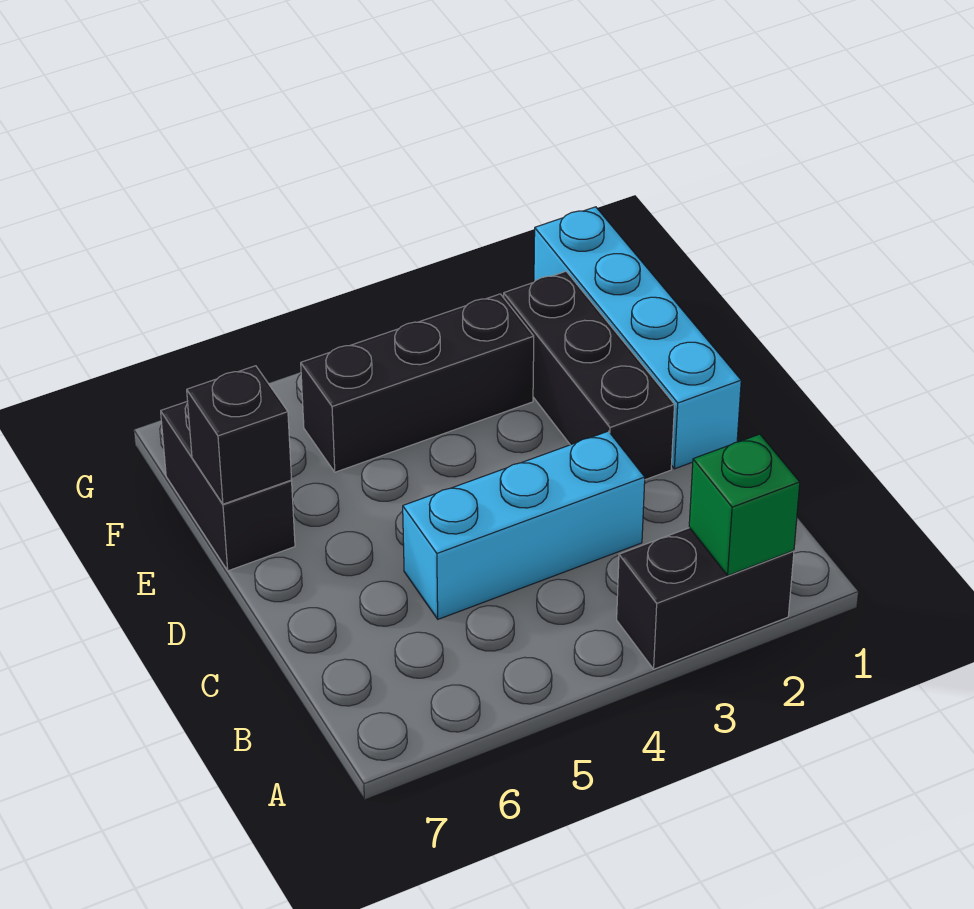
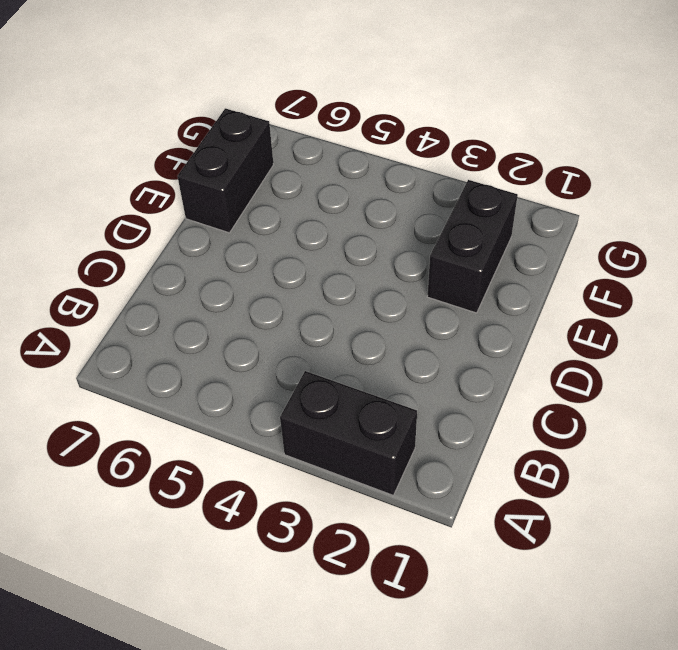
black brick E2:F2 level 1 -> black brick D2:F2 level 1
none -> cyan brick C3:C5 level 1
none -> cyan brick D1:G1 level 1

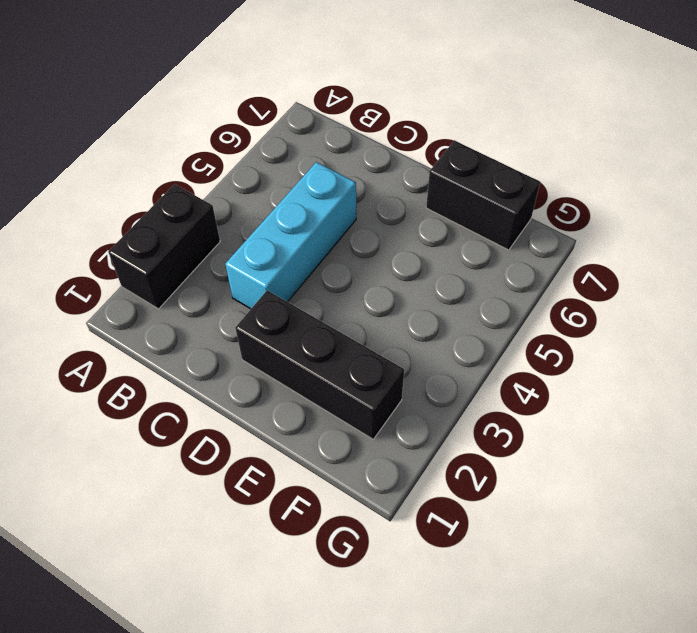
none -> cyan brick D1:G1 level 1
none -> black brick F3:F5 level 1

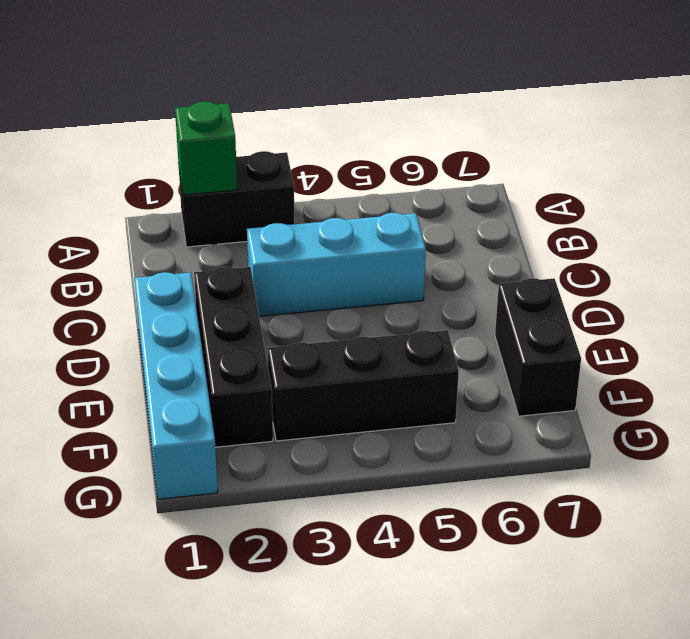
none -> black brick E7 level 2

